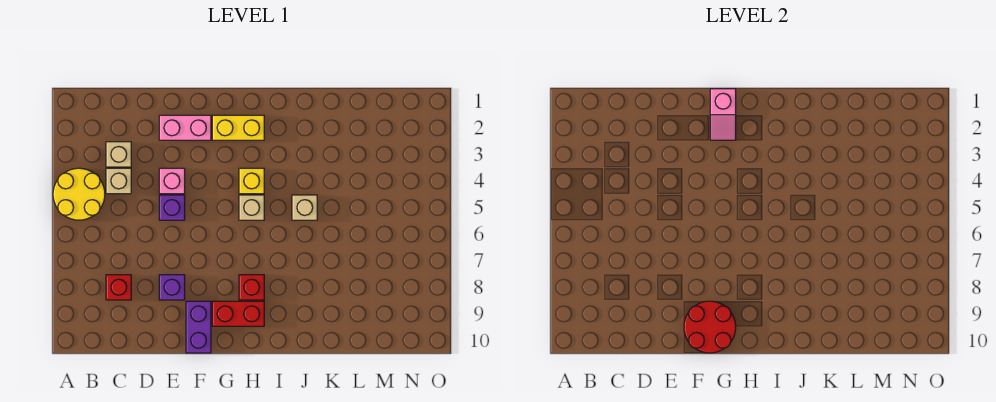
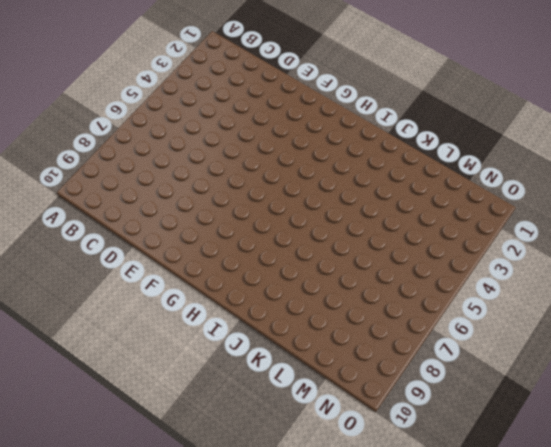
none -> yellow round brick A4:B5 level 1
none -> tan brick C3 level 1
none -> tan brick C4 level 1

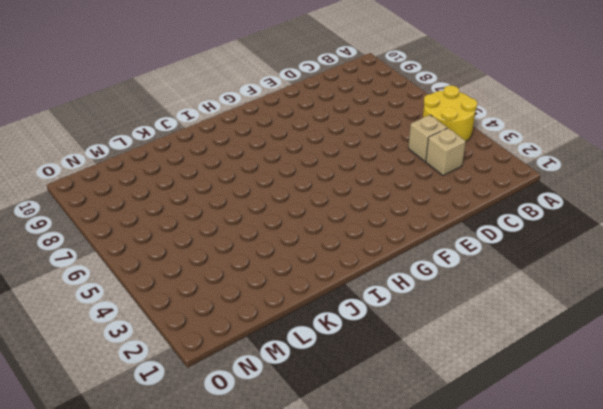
none -> red brick C8 level 1
none -> pink brick E2:F2 level 1
none -> pink brick E4 level 1

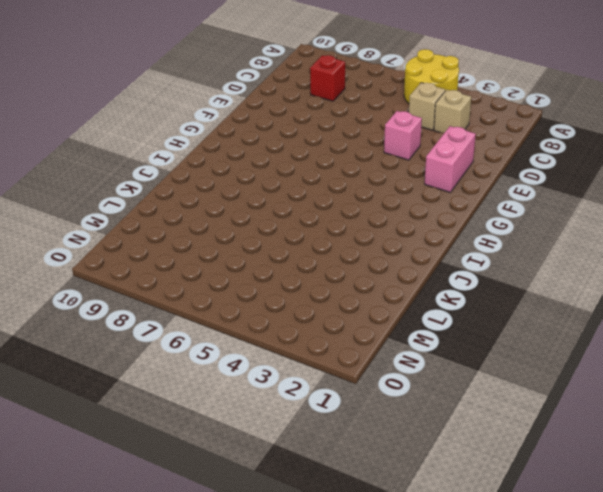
none -> purple brick E5 level 1
none -> purple brick E8 level 1
none -> purple brick F9:F10 level 1

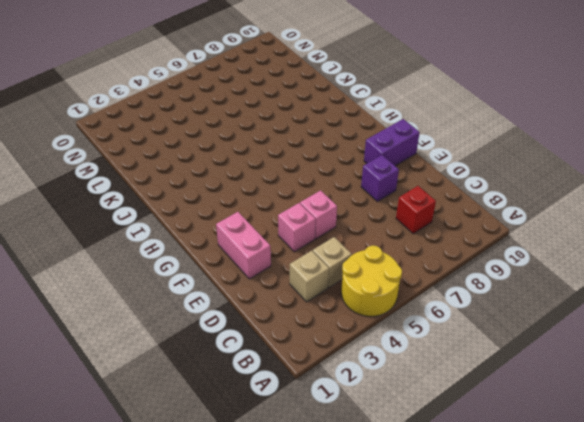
pink brick E5 level 1 -> purple brick E5 level 1
none -> yellow brick G2:H2 level 1
none -> red brick G9:H9 level 1
none -> yellow brick H4 level 1

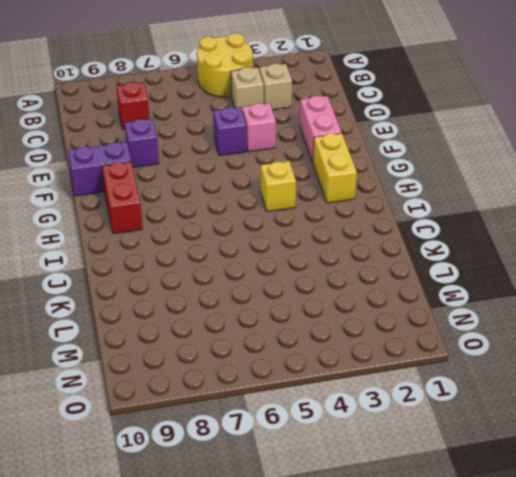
none -> tan brick H5 level 1
none -> red brick H8 level 1
none -> tan brick J5 level 1

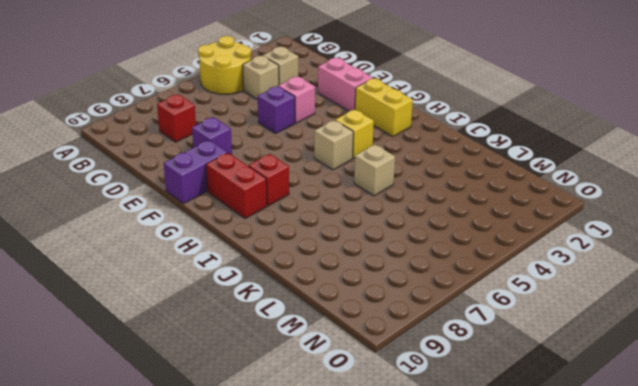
none -> red round brick F9:G10 level 2
none -> pink slope G1:G2 level 2 top 1

